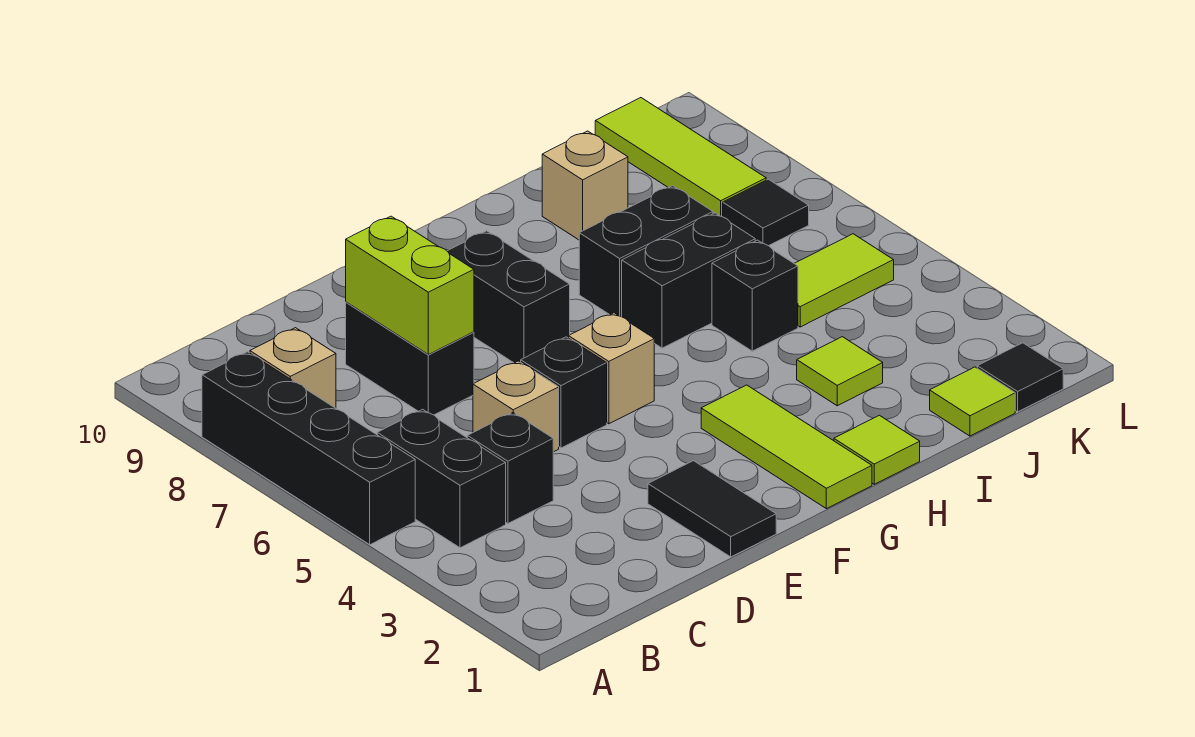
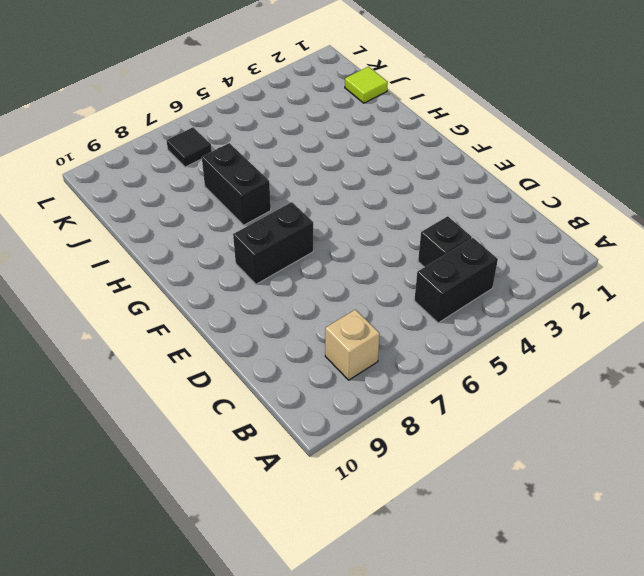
none -> black brick A5:A8 level 1
none -> tan brick D5 level 1
none -> black brick D7:D8 level 1

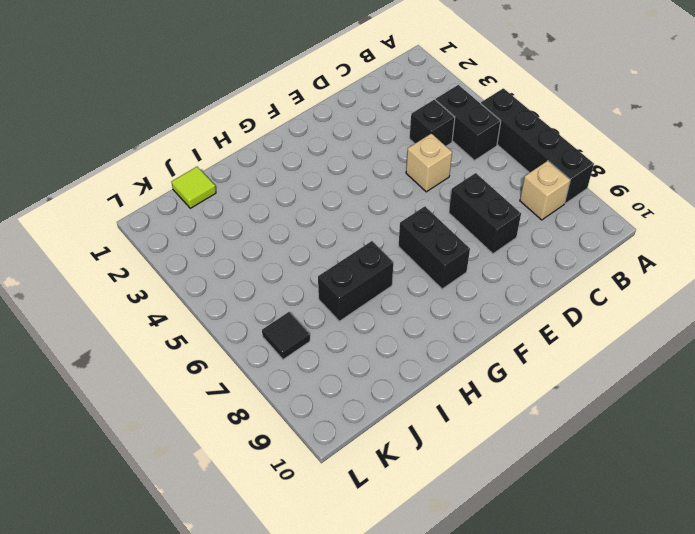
none -> black tile E1:E2 level 1
none -> black brick E5 level 1
none -> tan brick F5 level 1

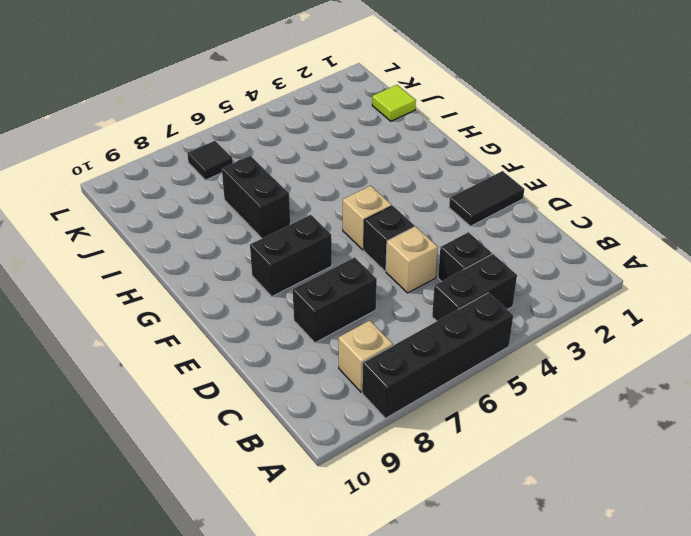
none -> lime tile G1:G3 level 1
none -> lime tile H1 level 1
none -> black brick H6:I6 level 1

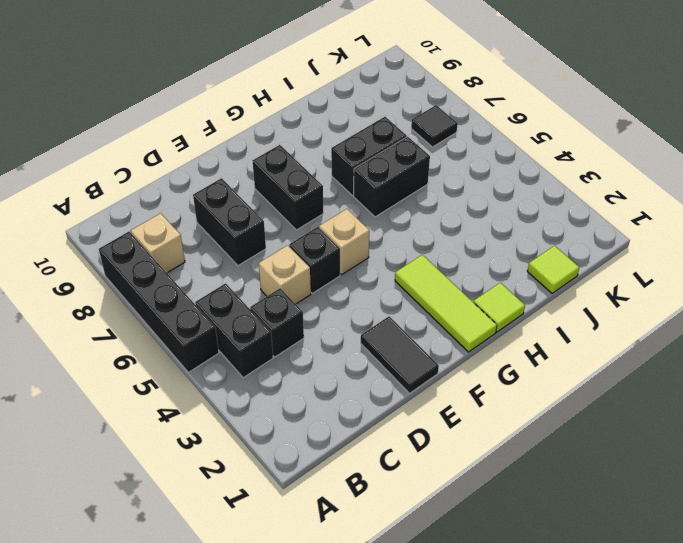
none -> lime tile I3 level 1
none -> black brick I5 level 1
none -> tan brick I9 level 1

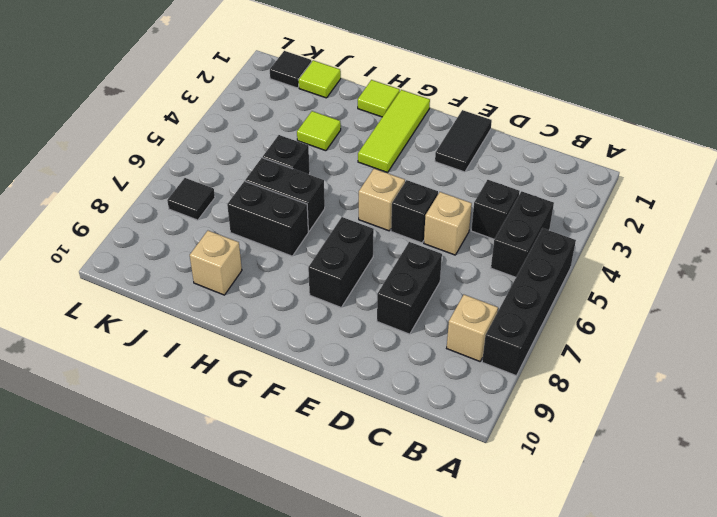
none -> lime tile J5:K5 level 1
none -> lime tile K8:K10 level 1
none -> lime brick D7:D8 level 2

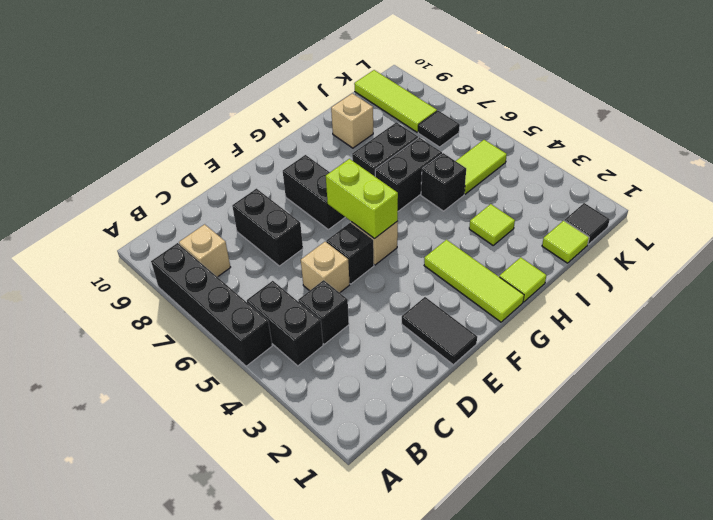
lime brick F5:F6 level 2 -> lime brick D7:D8 level 2

